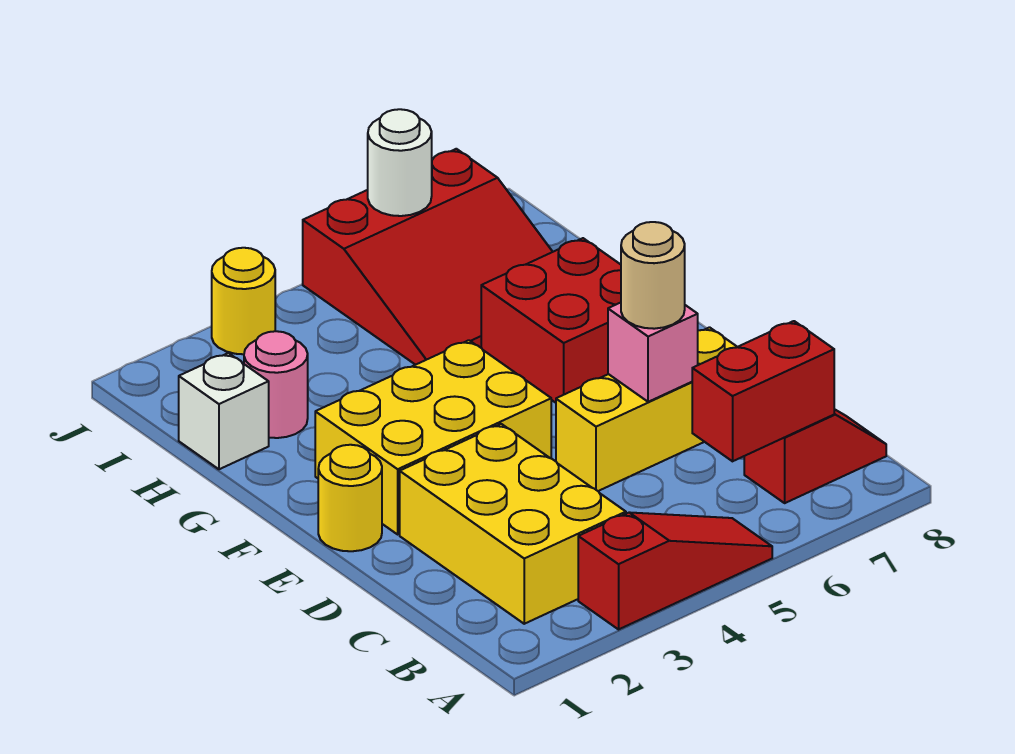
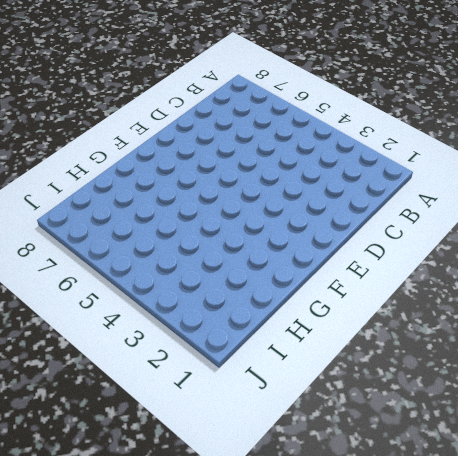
none -> red slope A3:A5 level 1 top 3
none -> yellow brick B2:D3 level 1
none -> red slope B7:B8 level 1 top 7

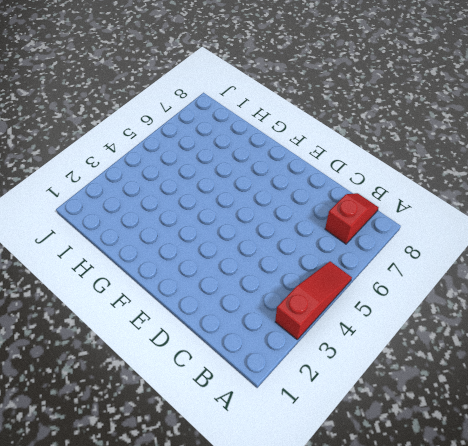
none -> yellow brick B2:D3 level 1
none -> yellow brick D5:D7 level 1
none -> yellow round brick E1 level 1

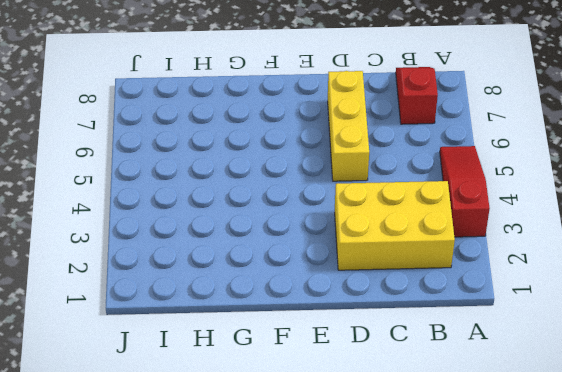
none -> yellow round brick E1 level 1
none -> yellow brick E2:F4 level 1
none -> red brick F6:G7 level 1

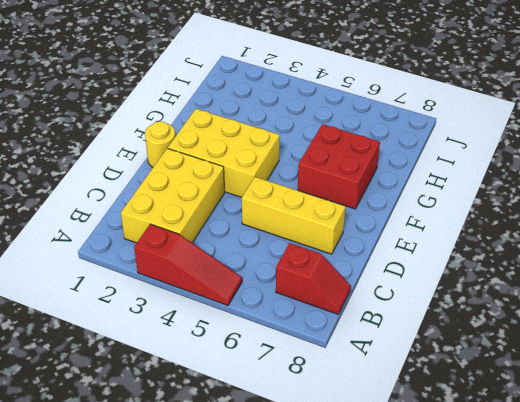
none -> white brick H1 level 1
none -> pink round brick H2 level 1
none -> red slope H5:J7 level 1 top J

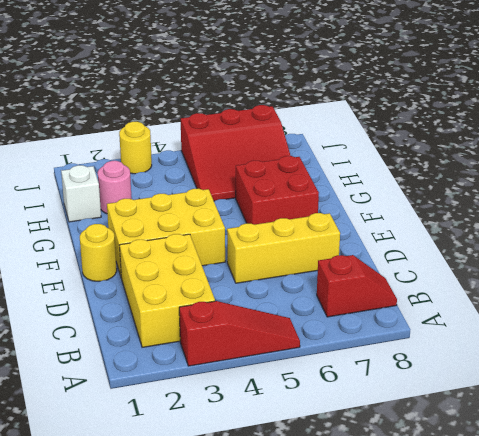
none -> red brick B6:B7 level 2
none -> pink brick D6 level 2
none -> white round brick J6 level 2

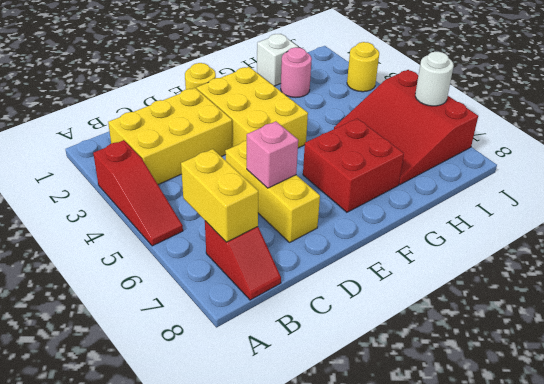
yellow brick B6:B7 level 2 -> red brick B6:B7 level 2
none -> tan round brick D6 level 3

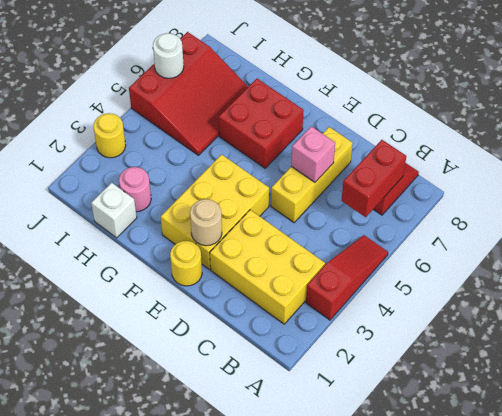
tan round brick E2 level 2 -> tan round brick D6 level 3

